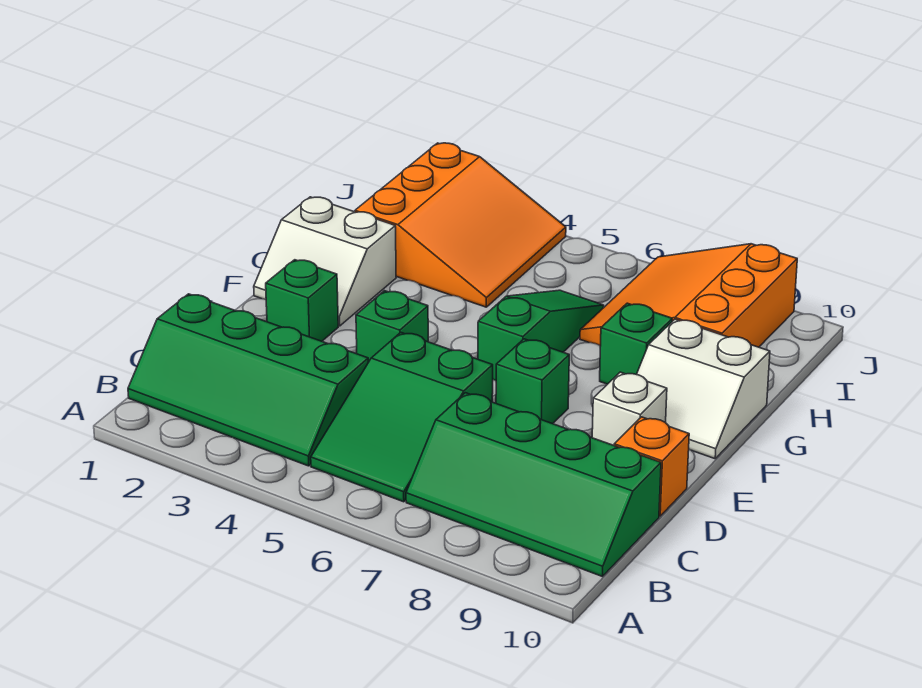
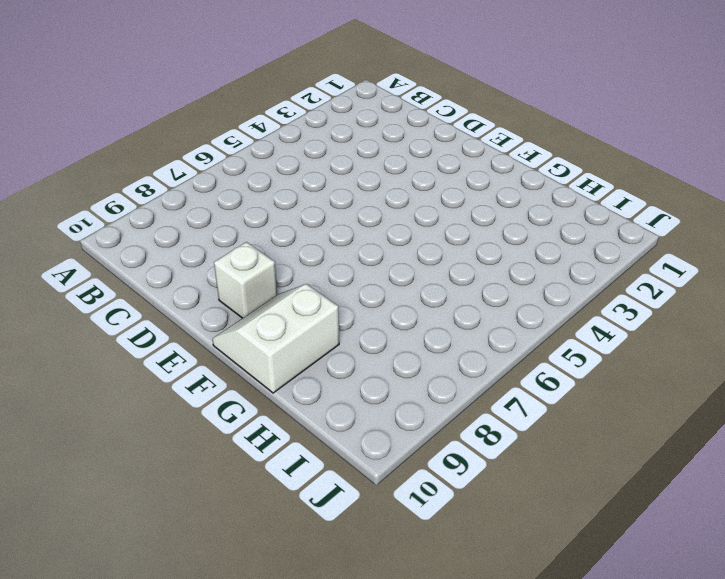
none -> green slope B1:C4 level 1 top C
none -> green slope B5:D6 level 1 top D
none -> green slope B7:C10 level 1 top C

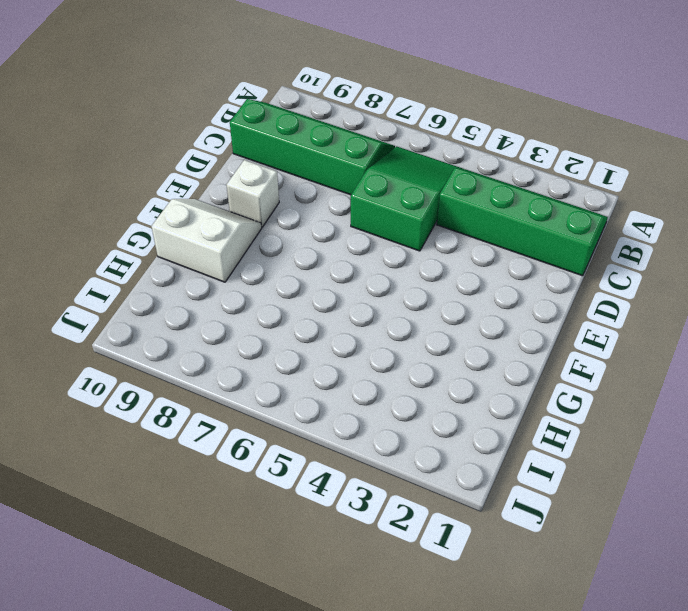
none -> orange brick D10 level 1
none -> green brick E2 level 1
none -> green brick E4 level 1

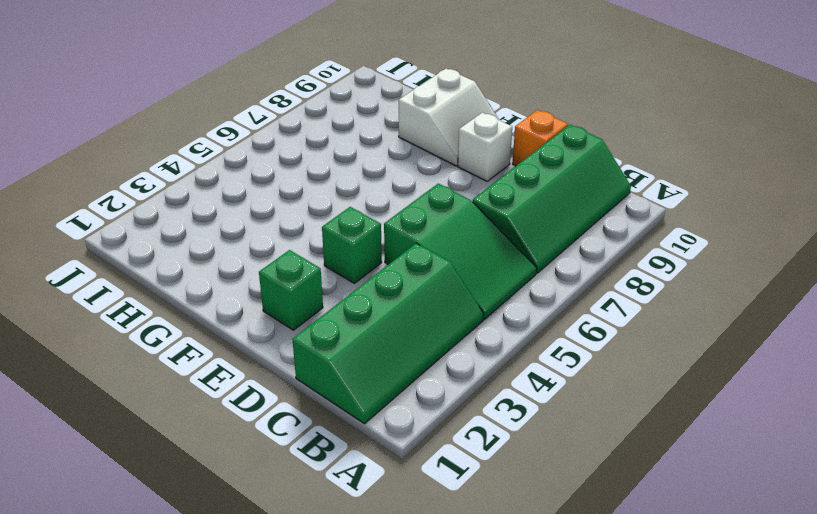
none -> green brick E7 level 1
none -> white slope F1:G2 level 1 top G
none -> green slope F6:H6 level 1 top F

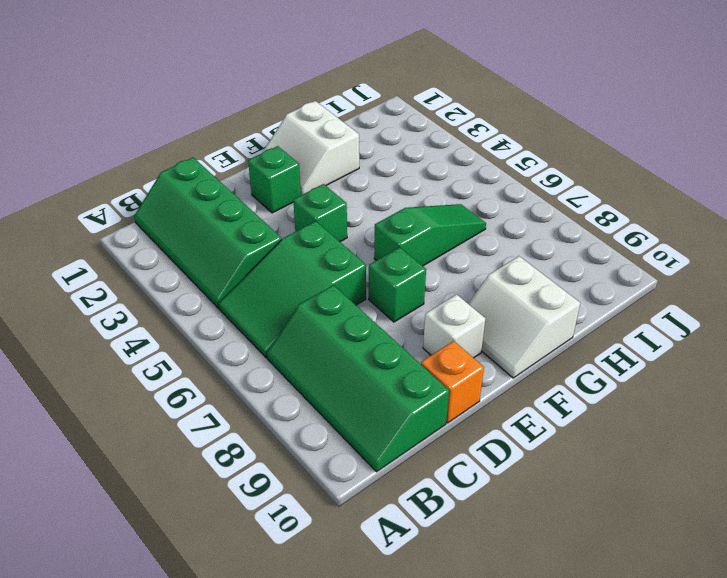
none -> green brick G8 level 1
none -> orange slope H2:J4 level 1 top 2
none -> orange slope H7:J9 level 1 top 9

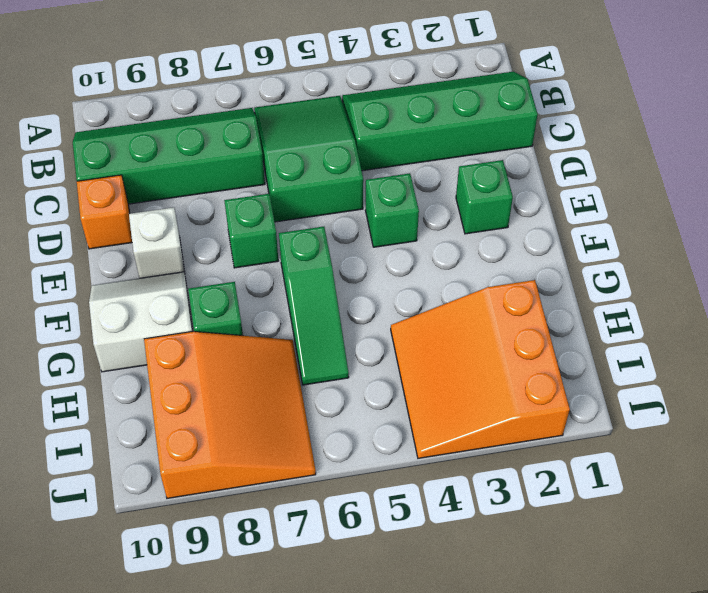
none -> white slope F1:G2 level 1 top G

